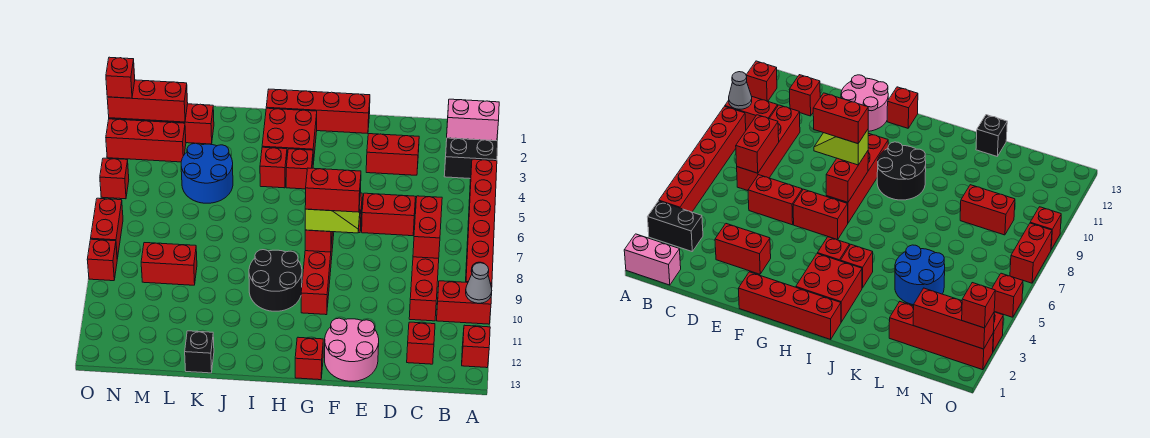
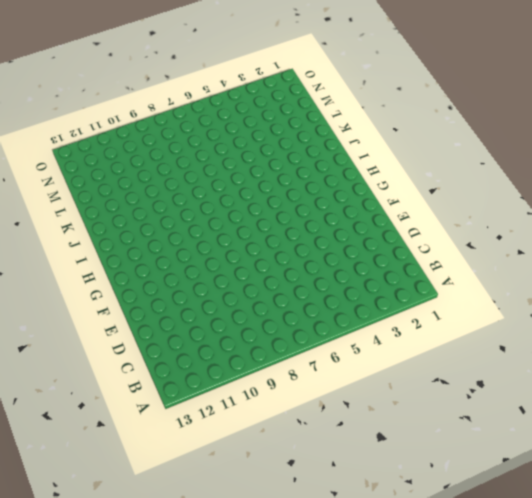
none -> pink brick A1:B1 level 1
none -> black brick A3:B3 level 1
none -> red brick A4:A9 level 1
none -> red brick A10:B10 level 1

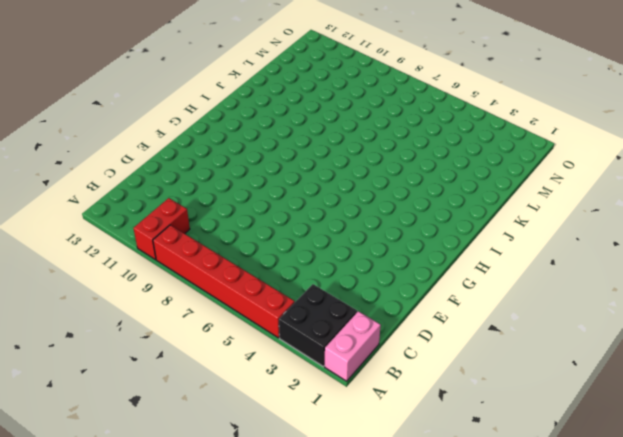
black brick A2:B3 level 1 -> black brick A3:B3 level 1
none -> red brick A12 level 1
none -> red brick C7:C10 level 1
none -> red brick C12 level 1
none -> red brick D3:E3 level 1

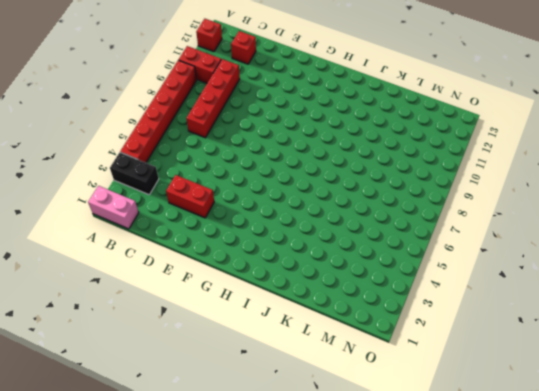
none -> red brick D6:E6 level 1
none -> pink round brick E12:F13 level 1
none -> red brick F1:I1 level 1
none -> red brick F6:G6 level 1

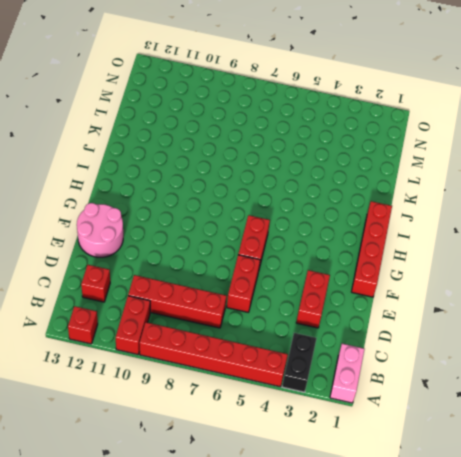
none -> red brick G7:G10 level 1
none -> red brick G13 level 1
none -> red brick H2:I3 level 1
none -> red brick H4 level 1

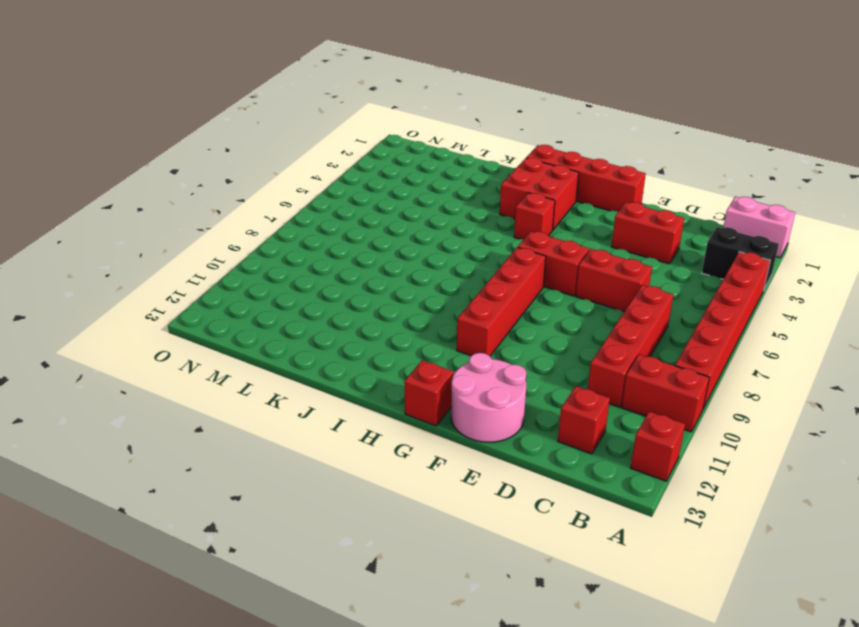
none -> black round brick H9:I10 level 1
none -> red brick I4 level 1
none -> blue round brick K4:L5 level 1
none -> black brick K13 level 1

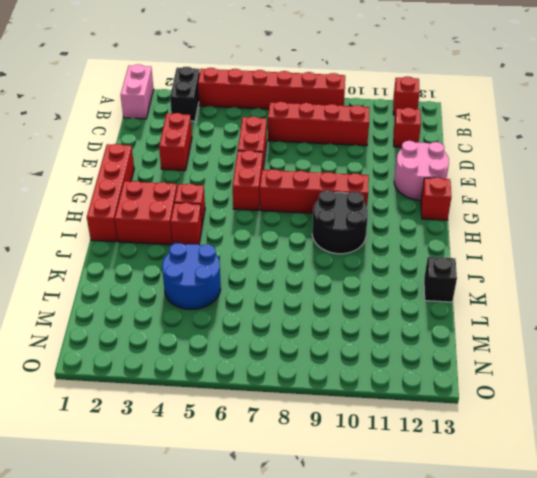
none -> red brick A10:B10 level 1
none -> red brick L2:O2 level 1
none -> red brick L9:M9 level 1
none -> red brick M3:O3 level 1

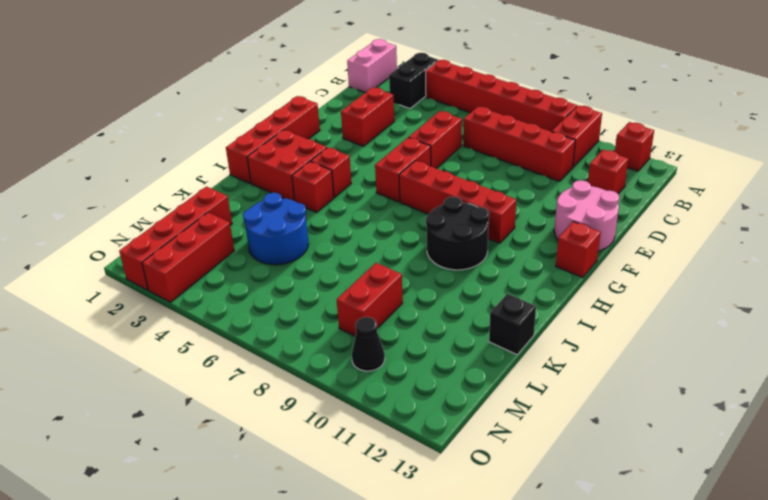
black cone N10 level 1 -> none
none -> red brick O5 level 1
none -> red brick O7:O8 level 1
none -> red brick O9 level 1
none -> grey cone A10 level 2

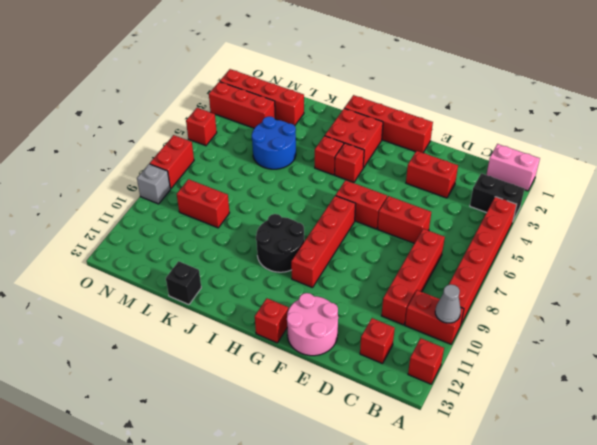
grey brick O9 level 1 -> red brick O9 level 1
none -> red brick C7:C8 level 2
none -> red brick G7:G8 level 2
none -> red brick M2:O2 level 2
none -> lime slope F8:G8 level 3 top G

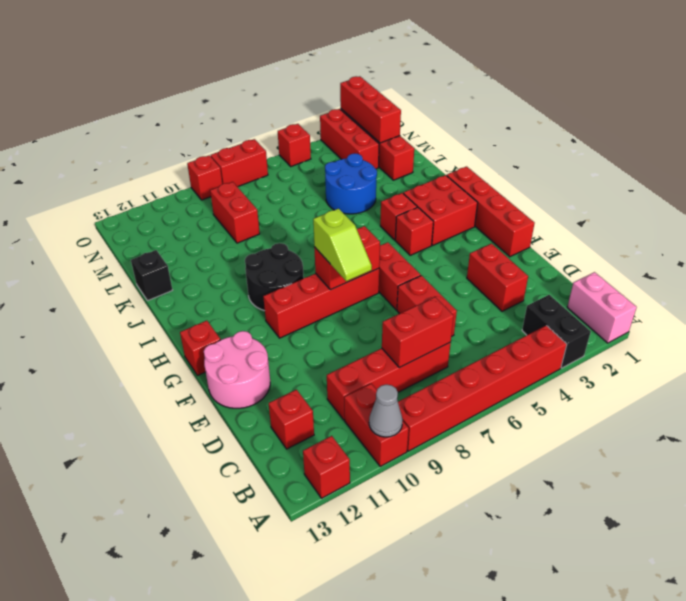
none -> red brick O2 level 3
none -> red brick F8:G8 level 4

